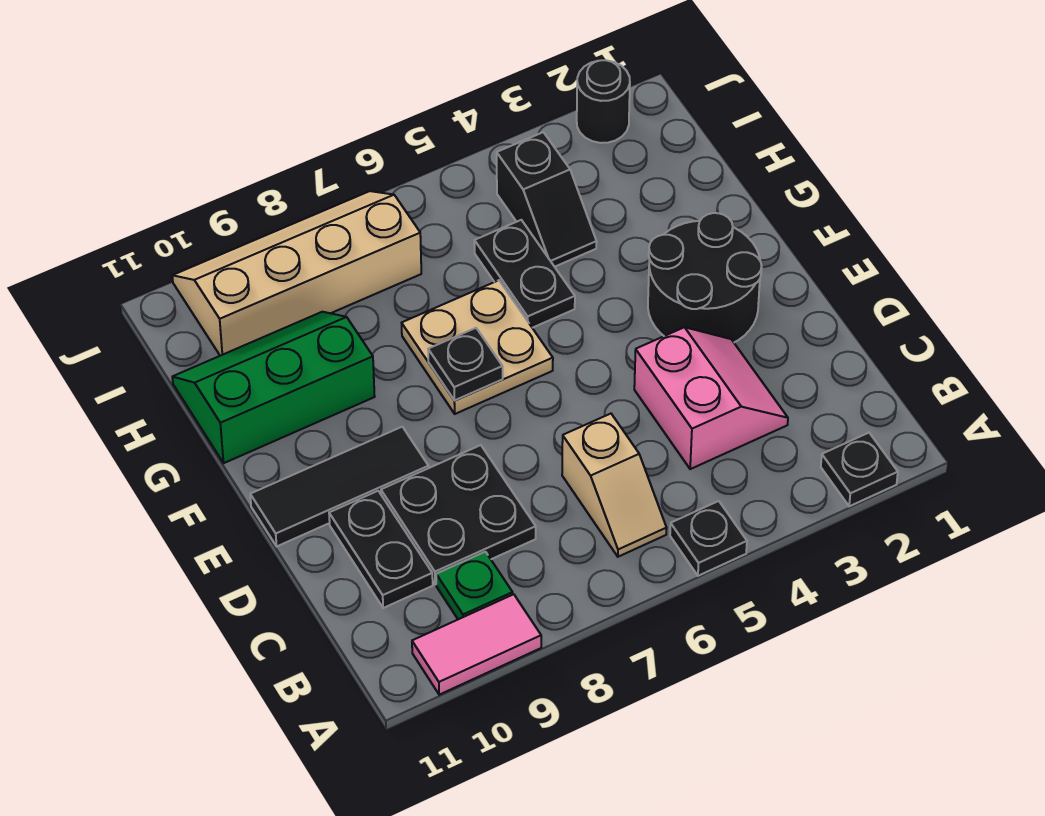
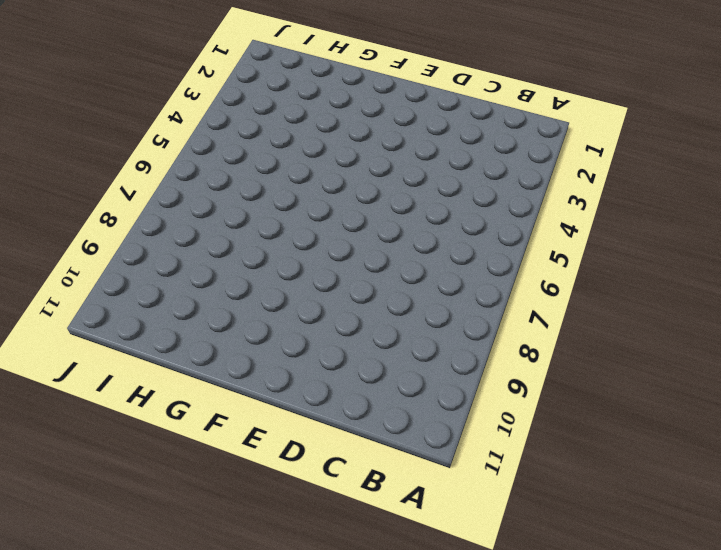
none -> black plate A2 level 1
none -> black plate A5 level 1
none -> pink tile A9:A10 level 1

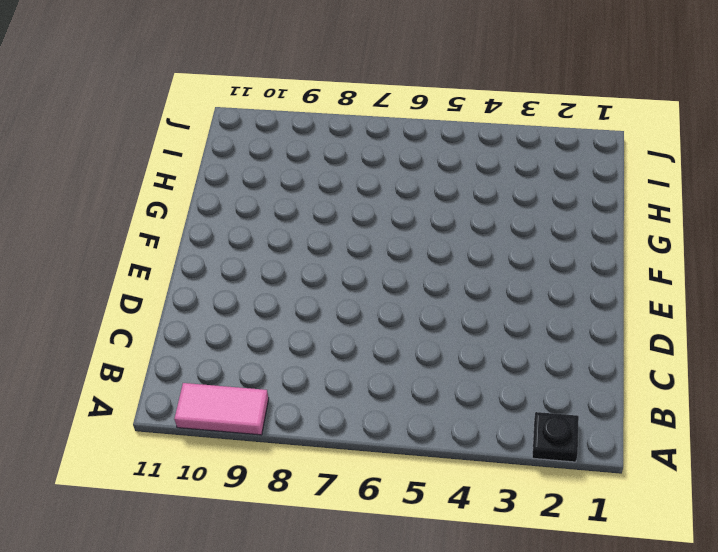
none -> black plate A5 level 1
none -> tan slope B6:C6 level 1 top C
none -> green plate B9 level 1

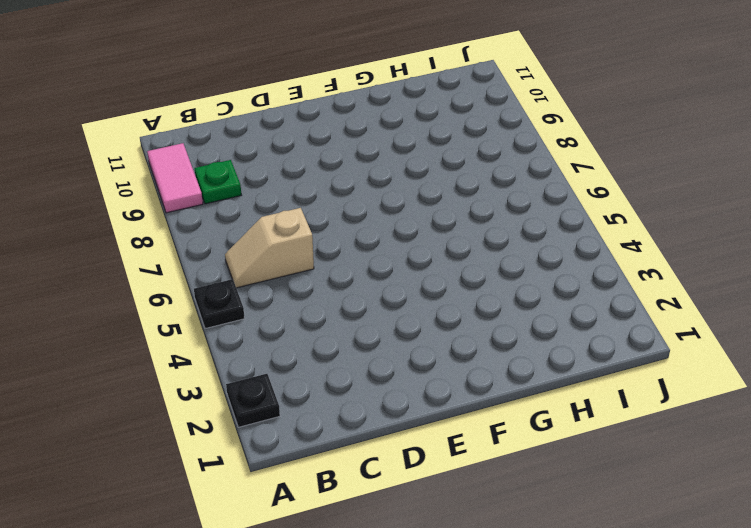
none -> pink slope C3:D4 level 1 top 4
none -> black plate C8:D9 level 1
none -> black plate C10:D10 level 1

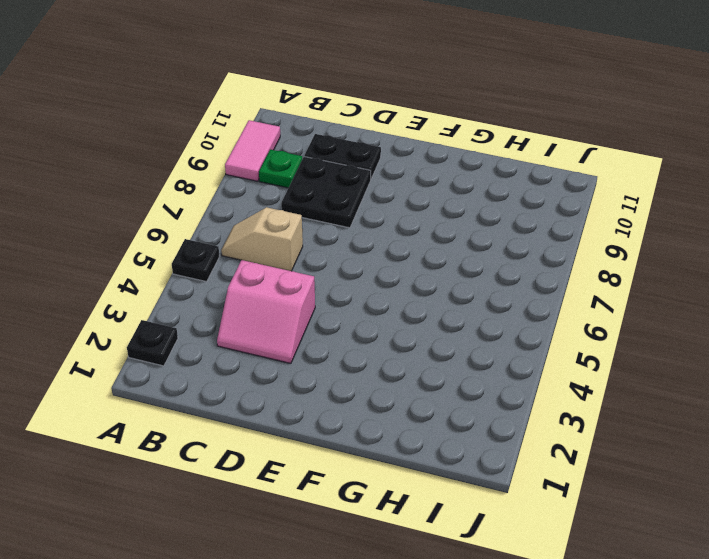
none -> black round brick E2:F3 level 1
none -> black tile E9:E11 level 1
none -> tan plate F6:G7 level 1

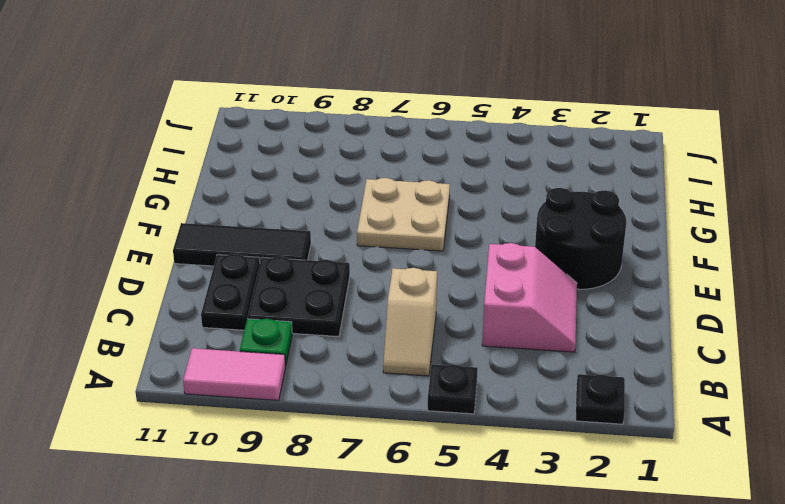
none -> black plate G5:H5 level 1
none -> green slope G9:H11 level 1 top G
none -> black slope H4:I4 level 1 top I

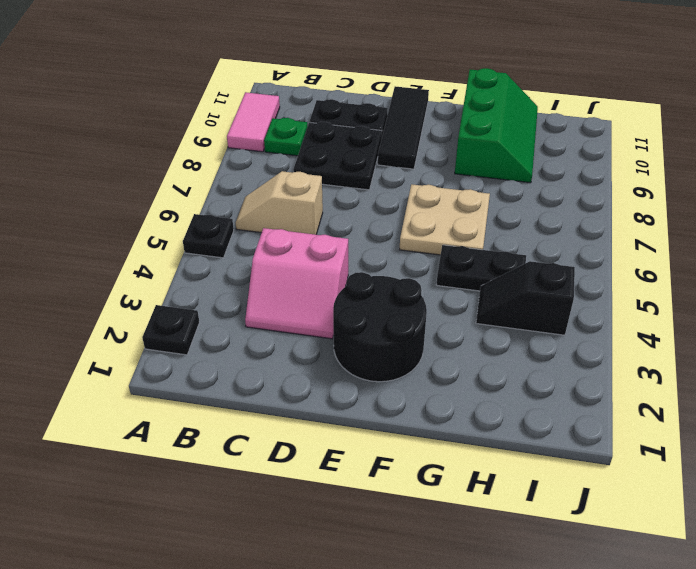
none -> tan slope I7:J10 level 1 top I
none -> black round brick J2 level 1
none -> black plate F7 level 2

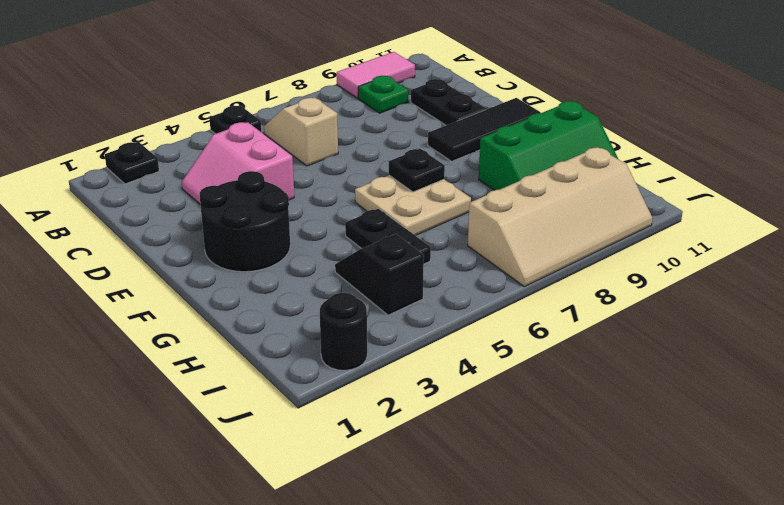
none -> black plate C8:D9 level 1

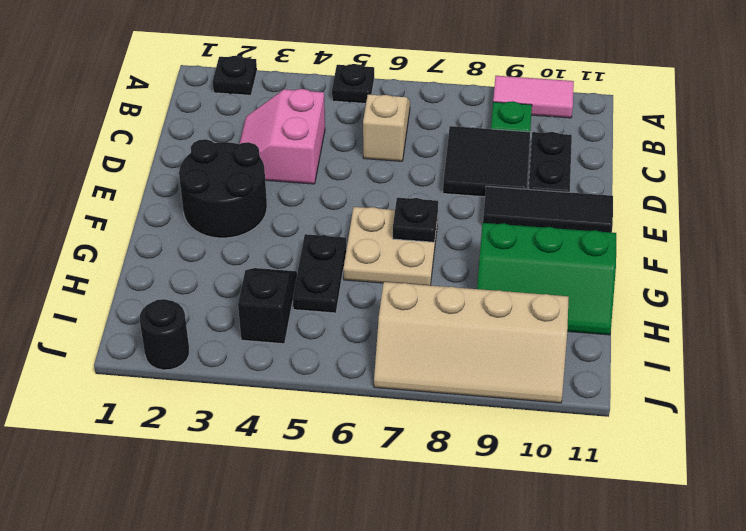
black tile C8:D9 level 1 -> black plate C8:D9 level 1

